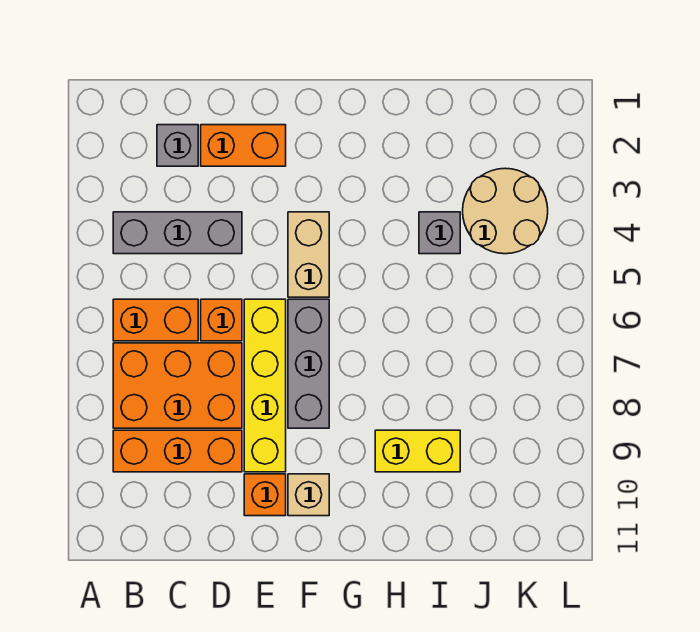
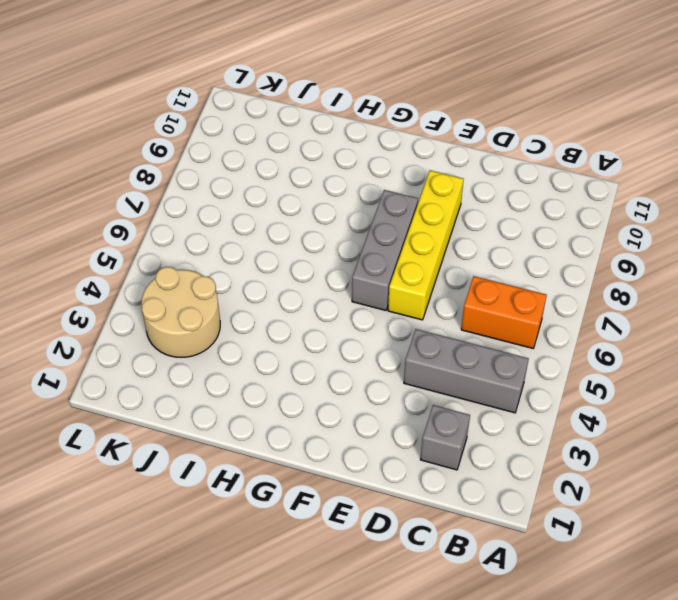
none -> orange brick B7:D8 level 1
none -> orange brick B9:D9 level 1
none -> orange brick D2:E2 level 1

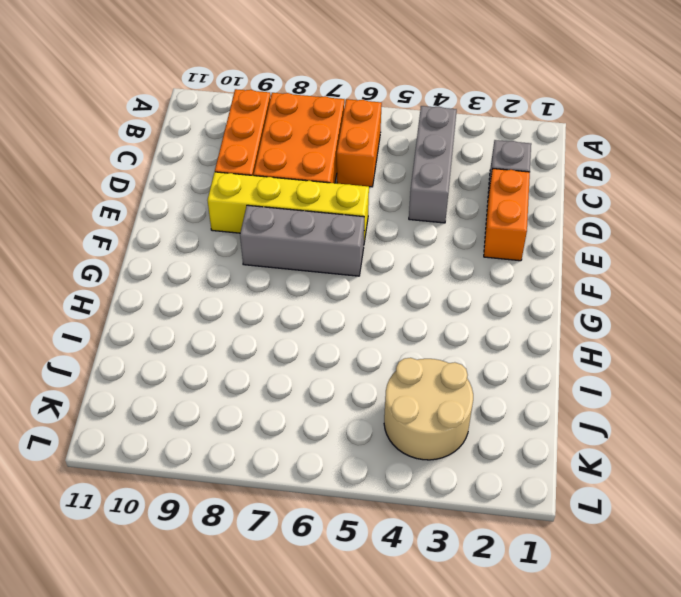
none -> orange brick D6 level 1
none -> orange brick E10 level 1
none -> tan brick F4:F5 level 1

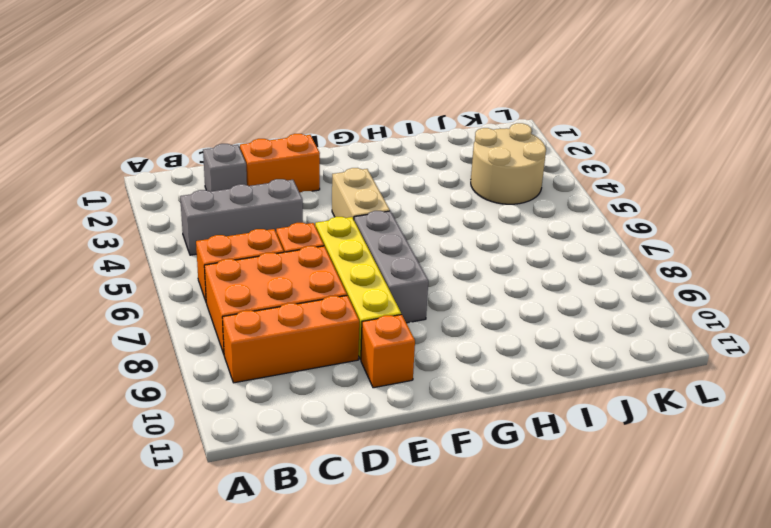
none -> tan brick F10 level 1
none -> yellow brick H9:I9 level 1
none -> grey brick I4 level 1

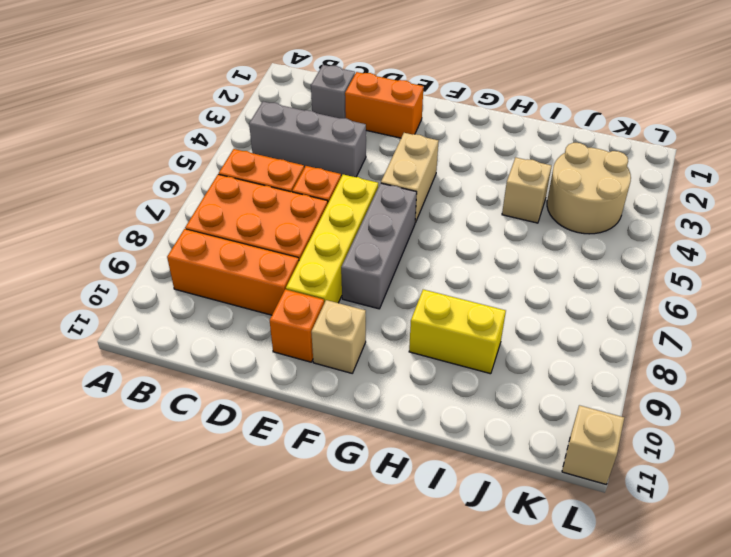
tan brick I4 level 1 -> grey brick I4 level 1
tan brick L11 level 1 -> none

